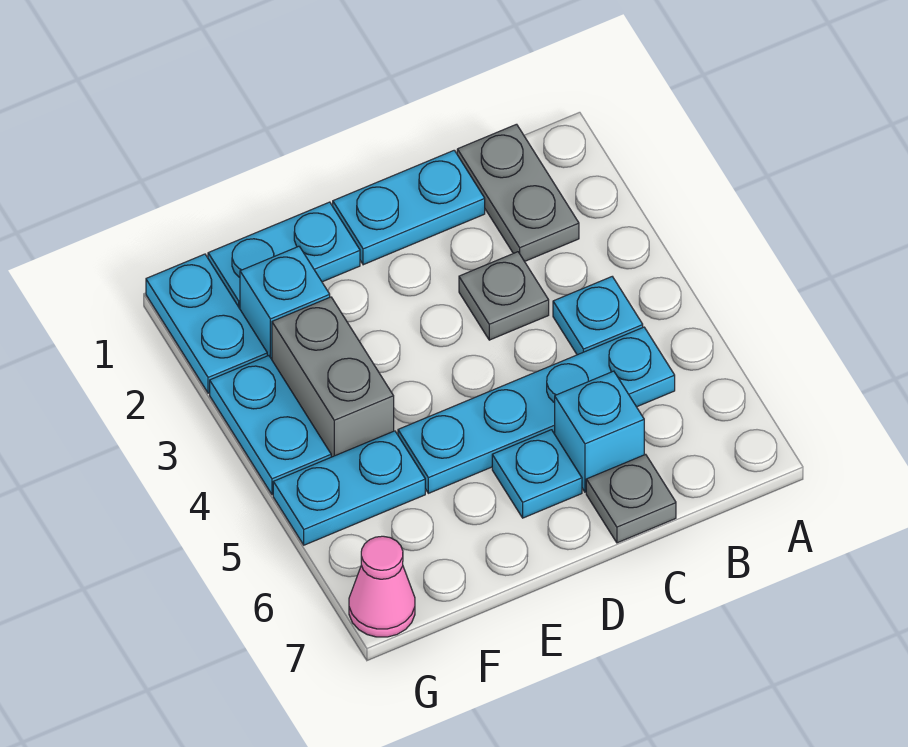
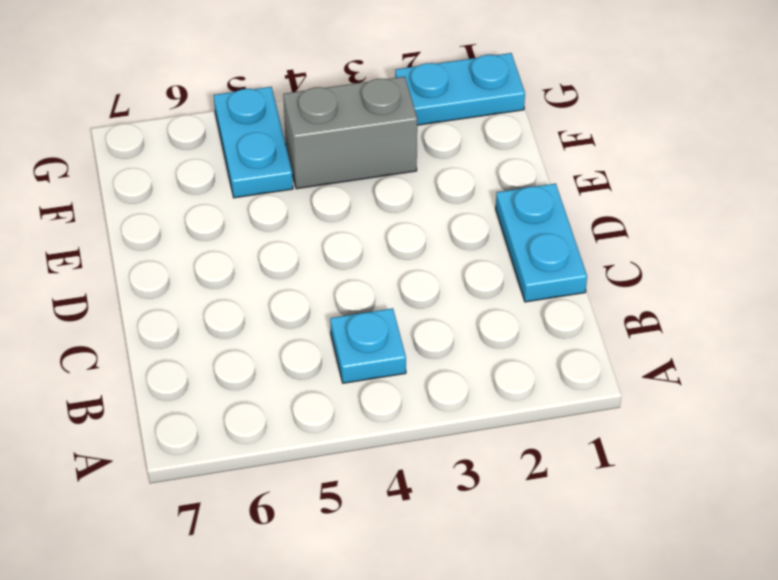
none -> grey plate B1:B2 level 1
none -> cyan plate B5:E5 level 1
none -> grey plate C3 level 1

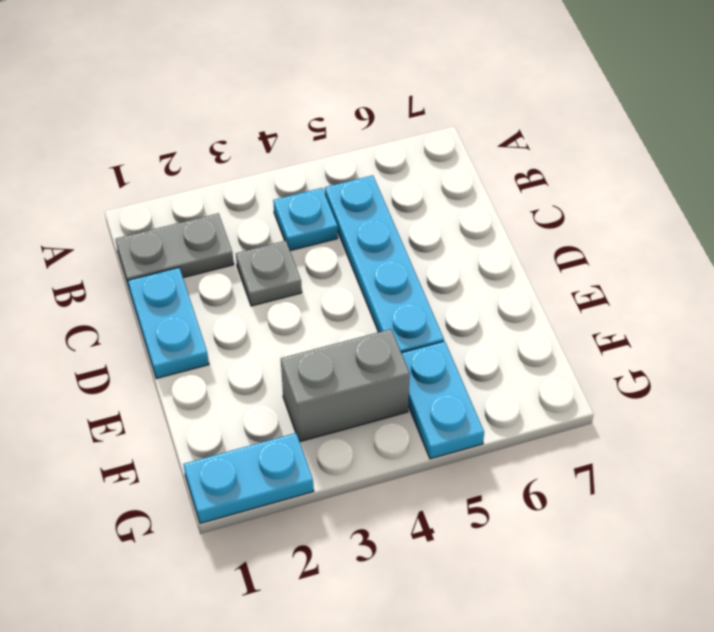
none -> cyan brick C6 level 1
none -> grey plate C7 level 1
none -> cyan plate D6 level 1

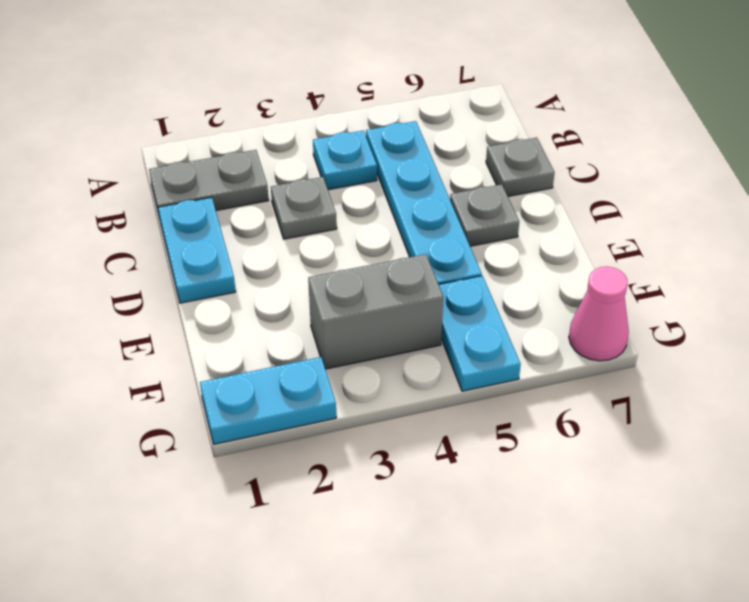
grey plate D6 level 1 -> cyan plate D6 level 1
none -> cyan brick C6 level 1
none -> cyan plate E1:F1 level 1
none -> cyan brick F2 level 1

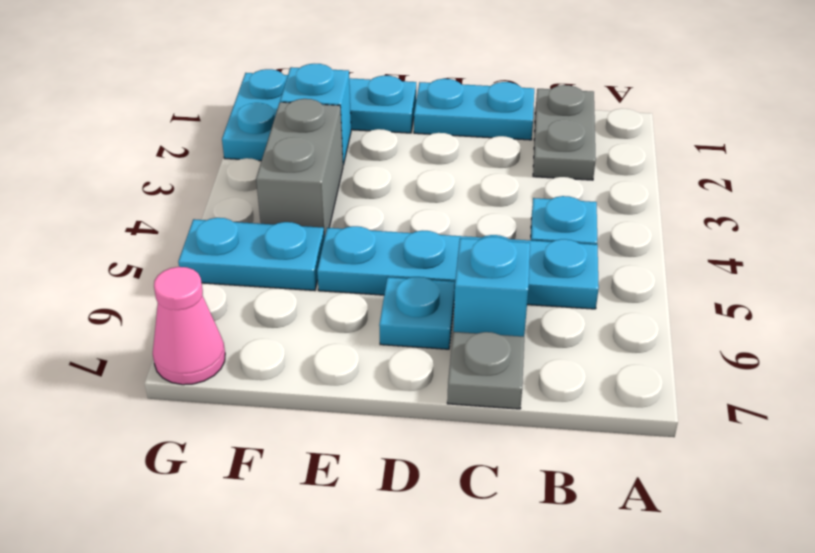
none -> grey plate C3 level 1
none -> cyan plate G3:G4 level 1

